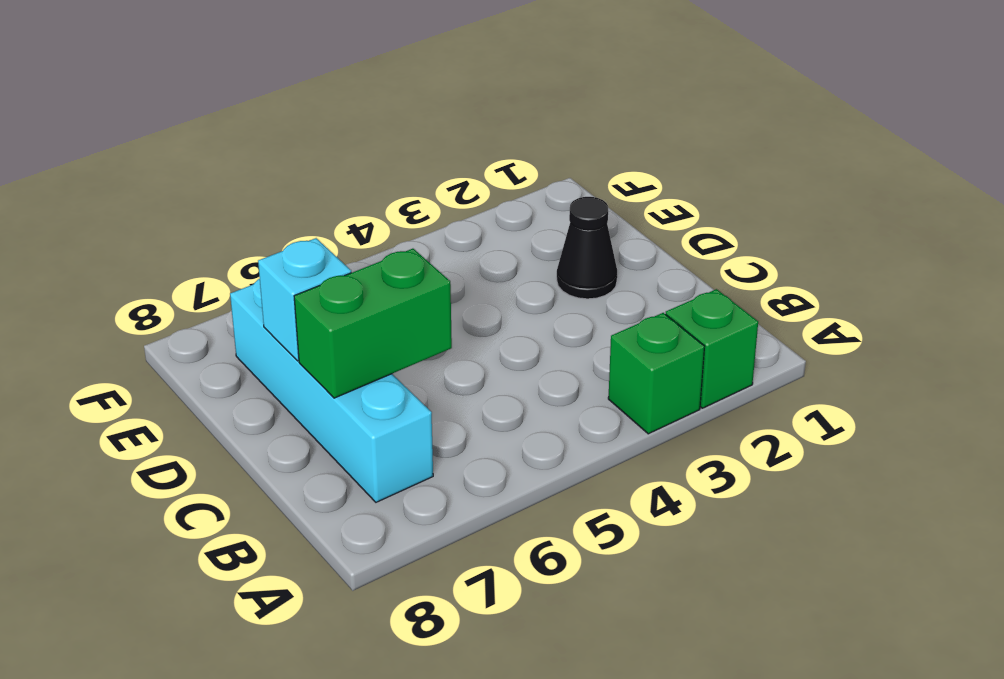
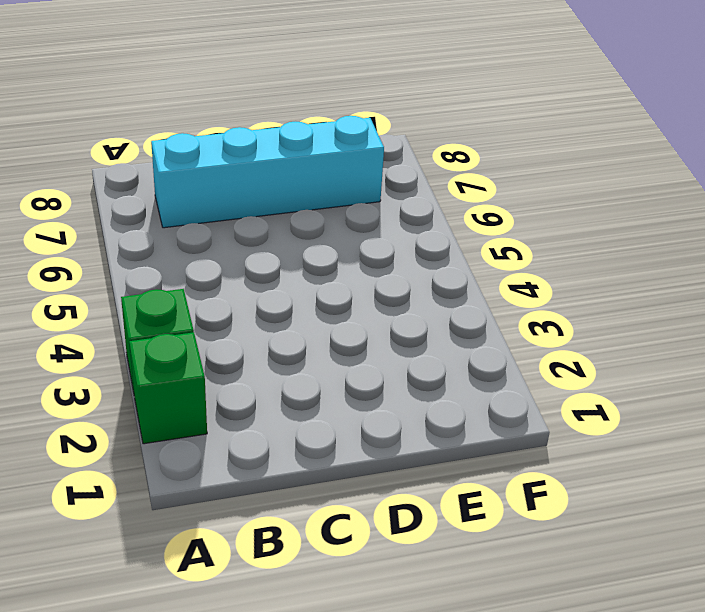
none -> black cone D2 level 1
none -> green brick C6:C7 level 2

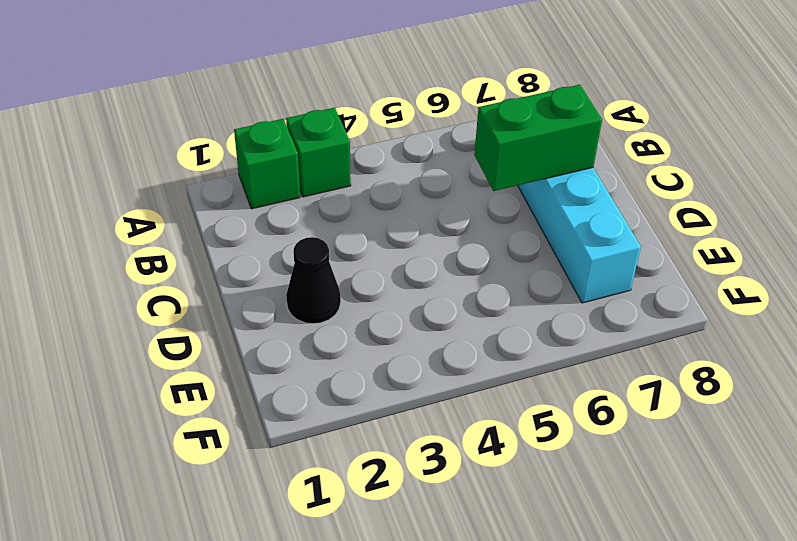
none -> cyan brick D7 level 2

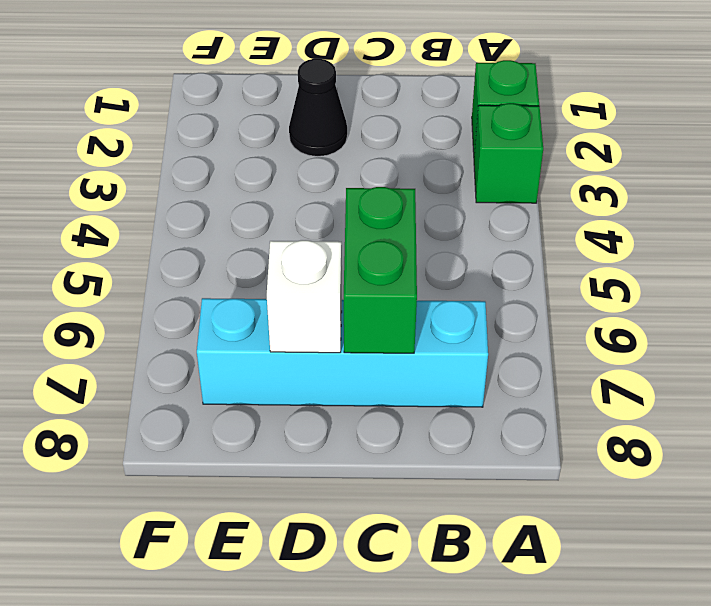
white brick D7 level 2 -> cyan brick D7 level 2

